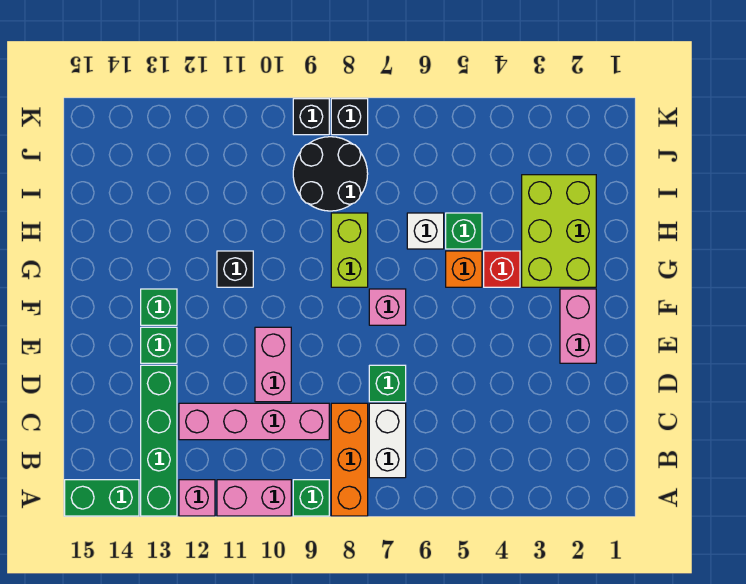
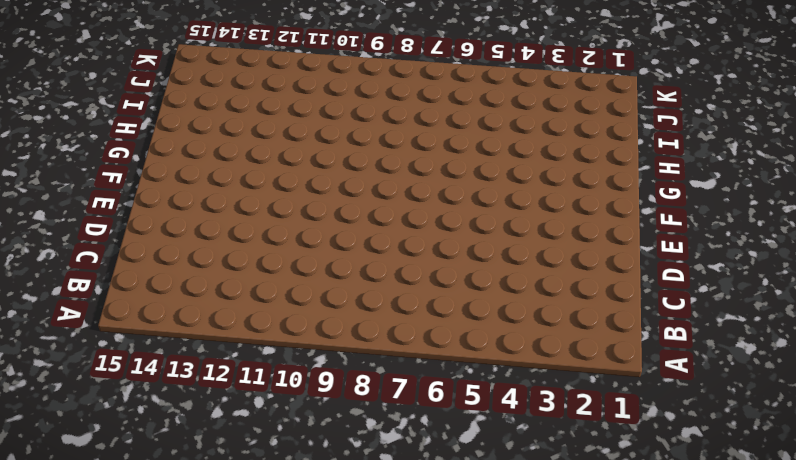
none -> orange brick A8:C8 level 1
none -> green brick A9 level 1
none -> pink brick A10:A11 level 1

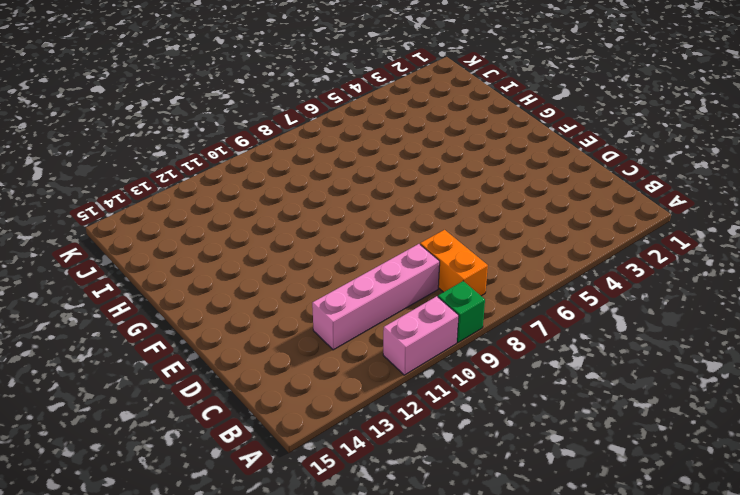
orange brick B8:C8 level 1 -> orange brick A8:C8 level 1
none -> pink brick A12 level 1
none -> green brick A13:D13 level 1
none -> green brick A14:A15 level 1

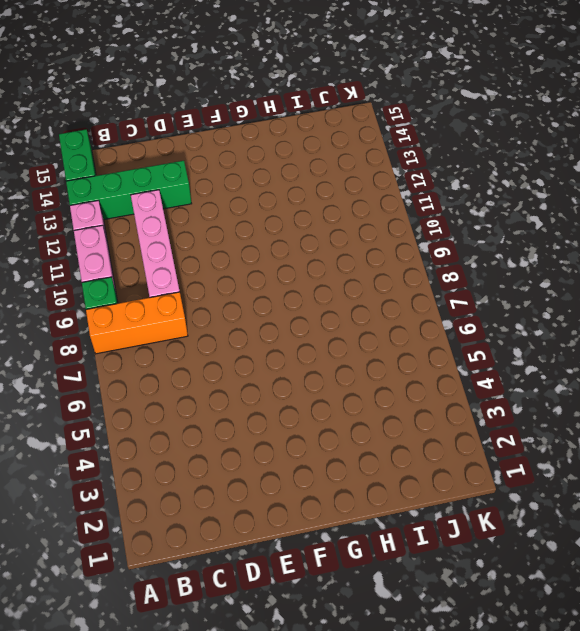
none -> white brick B7:C7 level 1
none -> green brick D7 level 1
none -> pink brick D10:E10 level 1

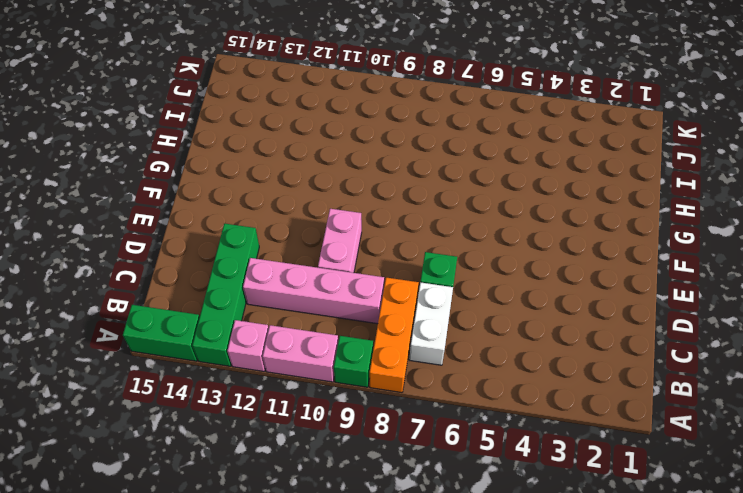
none -> pink brick E2:F2 level 1
none -> green brick E13 level 1
none -> pink brick F7 level 1

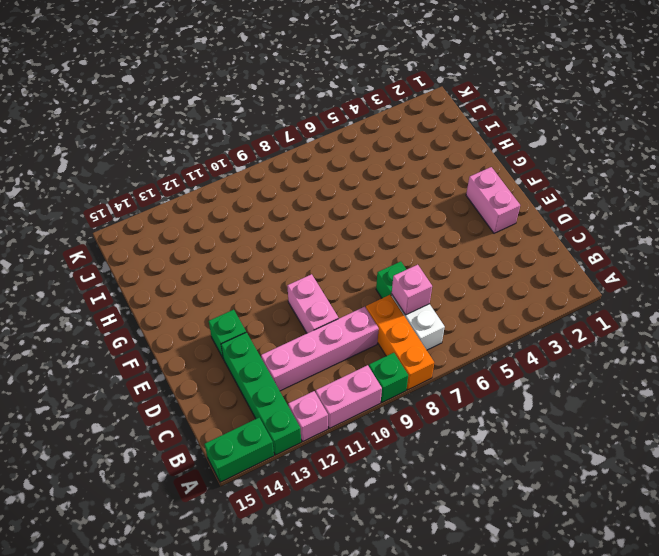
pink brick C7 level 2 -> pink brick F7 level 1
none -> green brick F13 level 1
none -> lime brick G2:I3 level 1
none -> red brick G4 level 1

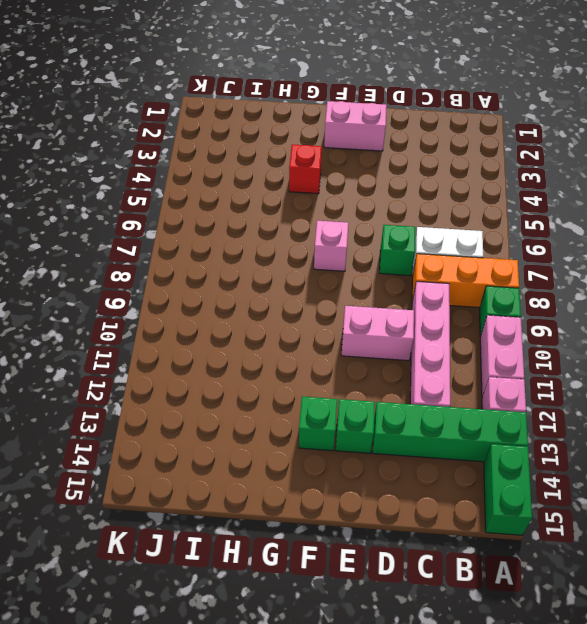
none -> lime brick G2:I3 level 1
none -> orange brick G5 level 1
none -> lime brick G8:H8 level 1

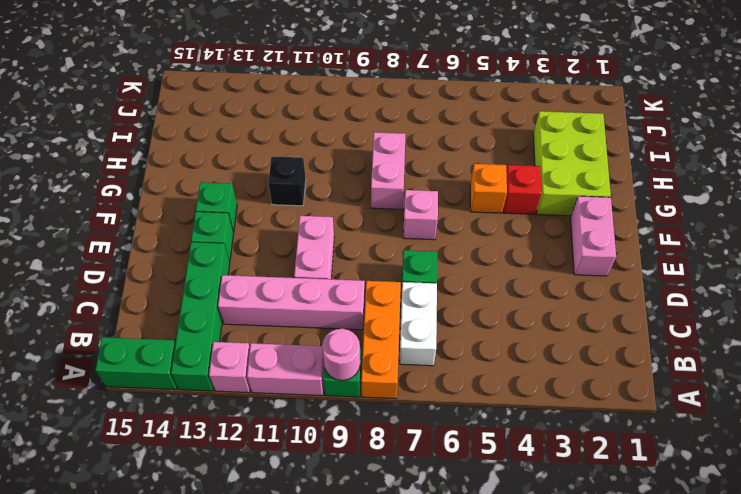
pink round brick A9 level 2 -> none
pink brick G8:H8 level 1 -> lime brick G8:H8 level 1
none -> green brick H5 level 1
none -> white brick H6 level 1
none -> black round brick I8:J9 level 1

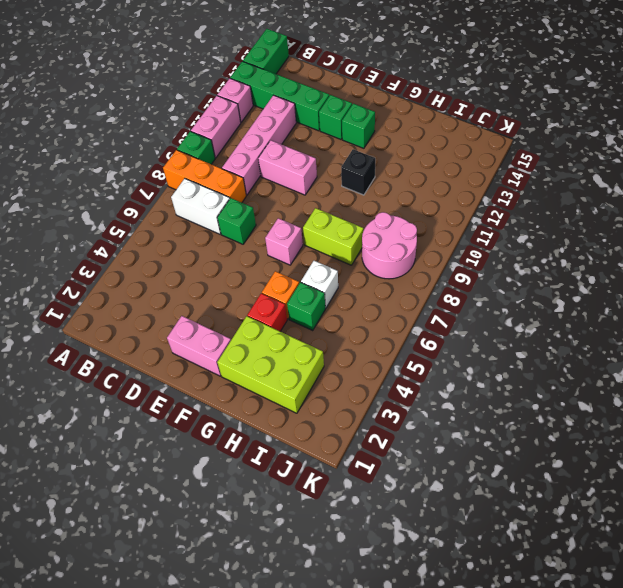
pink round brick I8:J9 level 1 -> black round brick I8:J9 level 1
none -> black brick K8 level 1
none -> black brick K9 level 1

